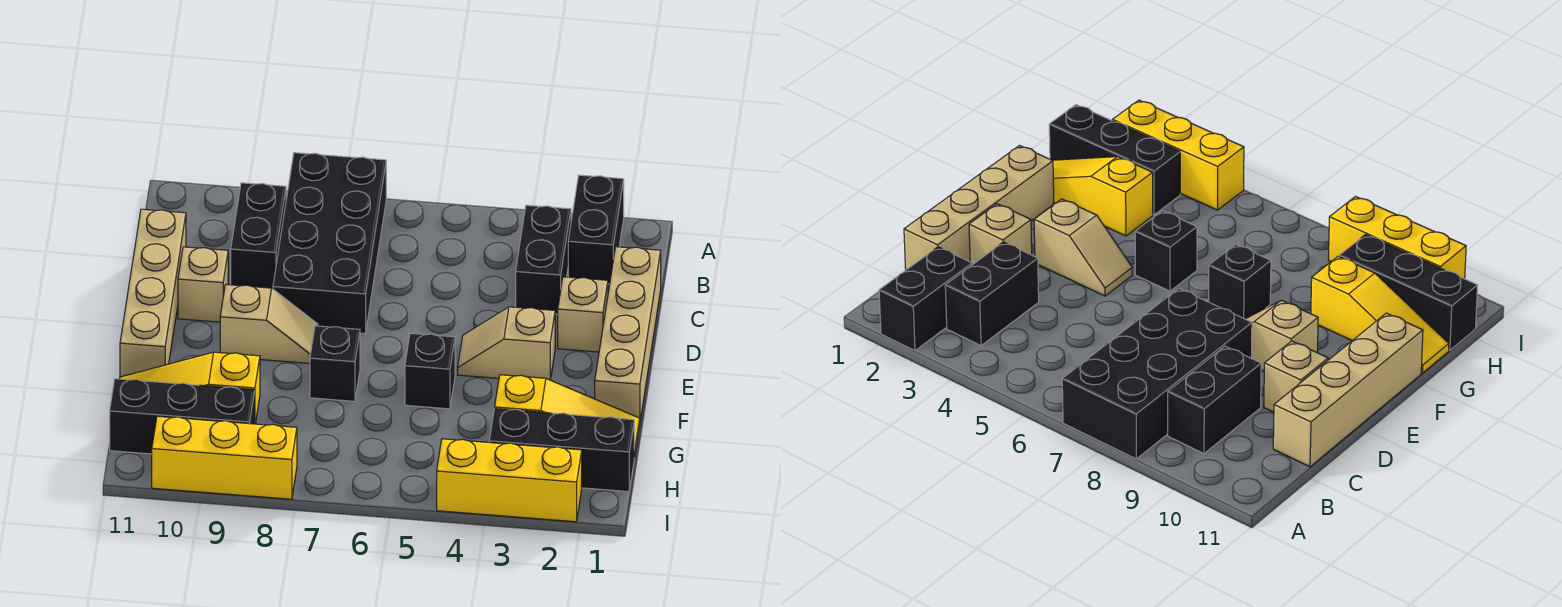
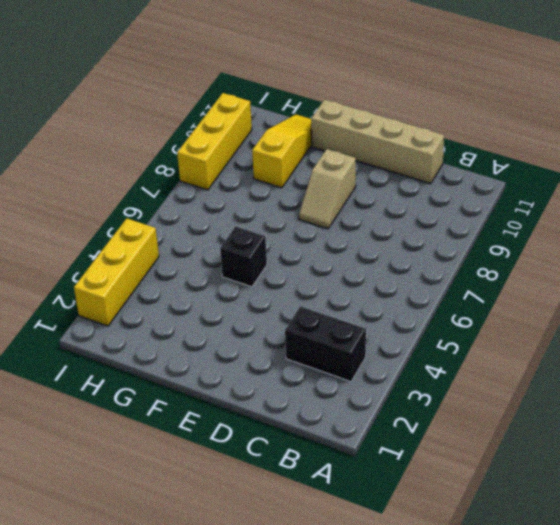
none -> black brick A2:B2 level 1
none -> black brick A7:D8 level 1
none -> black brick B9:C9 level 1

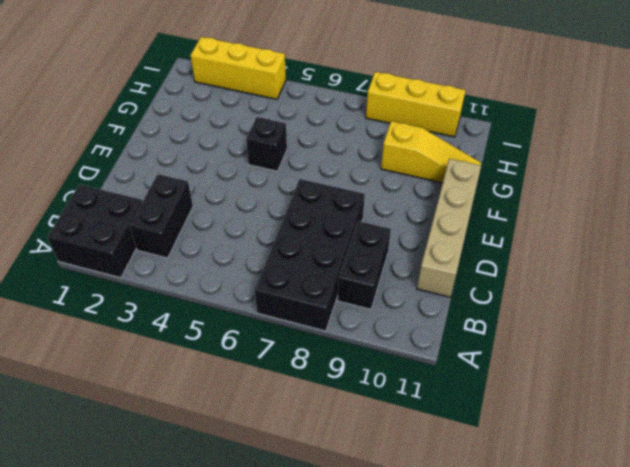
black brick A1:B2 level 1 -> black brick A2:B2 level 1
none -> tan brick C1:F1 level 1
none -> tan brick D2 level 1
none -> tan brick D10 level 1

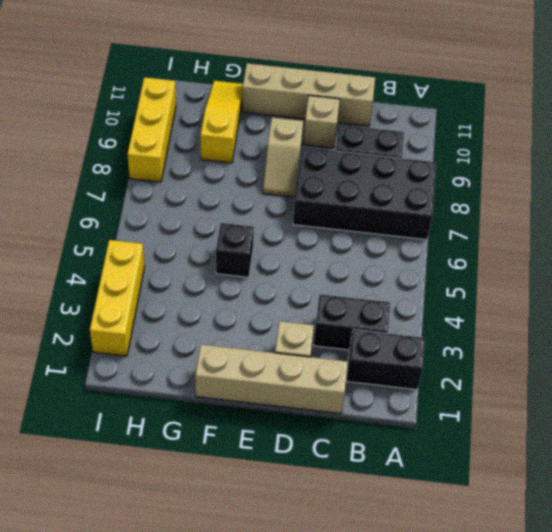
none -> tan slope E3:E4 level 1 top 3
none -> black brick F7 level 1
none -> yellow slope G1:G3 level 1 top 3

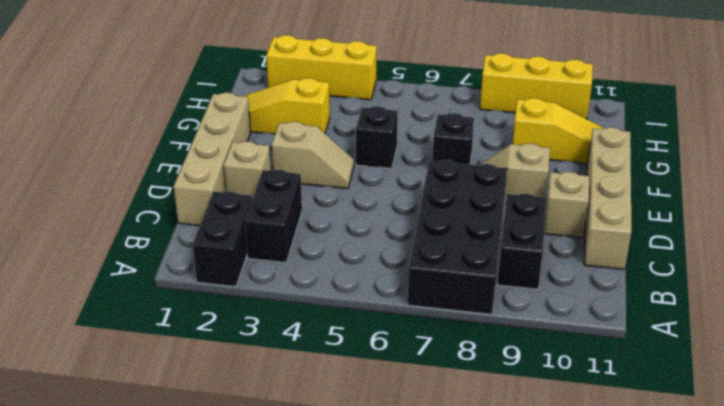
none -> black brick H1:H3 level 1
none -> black brick H9:H11 level 1

